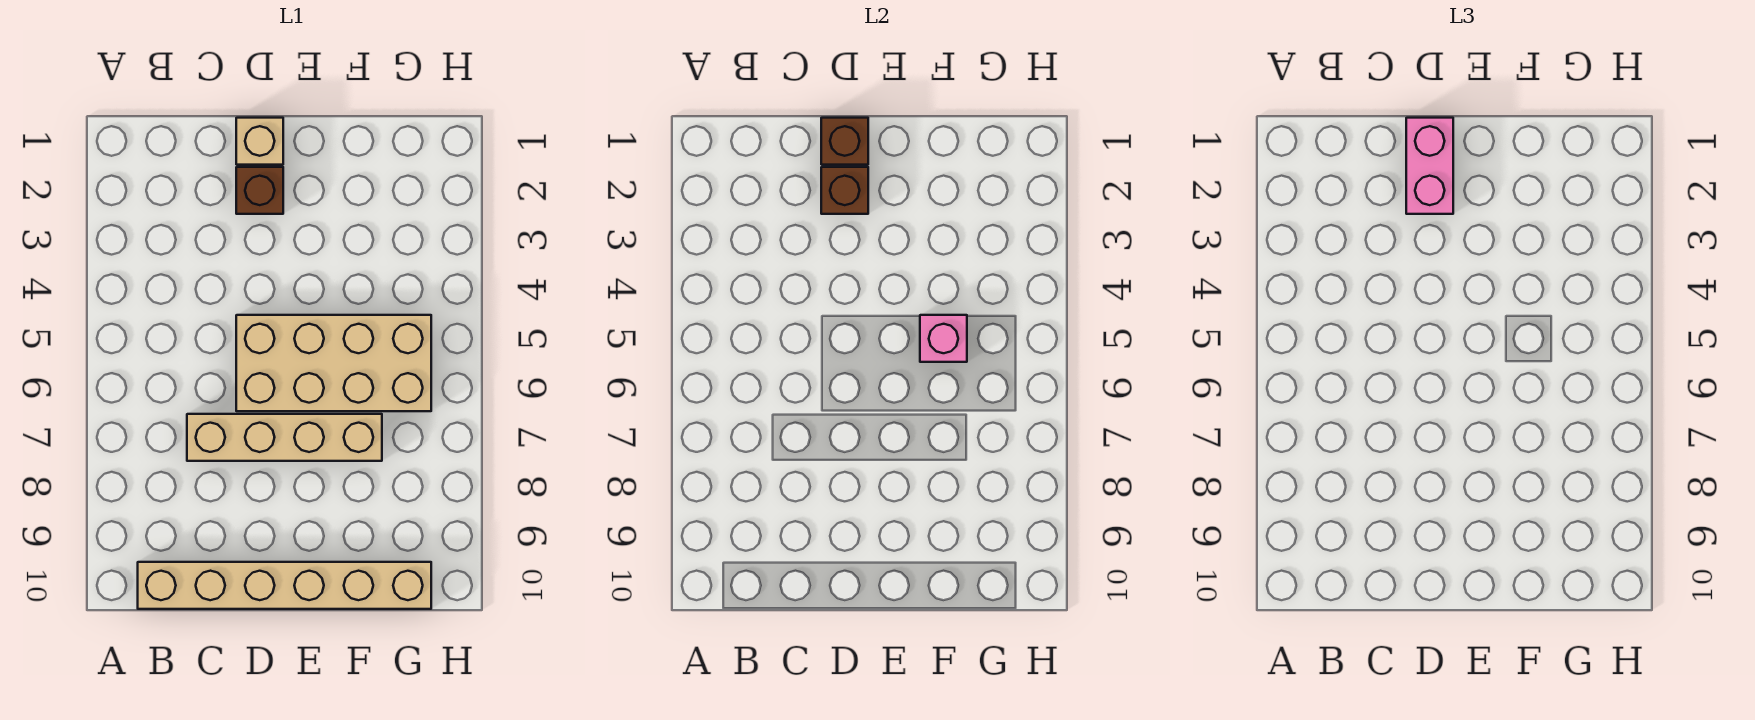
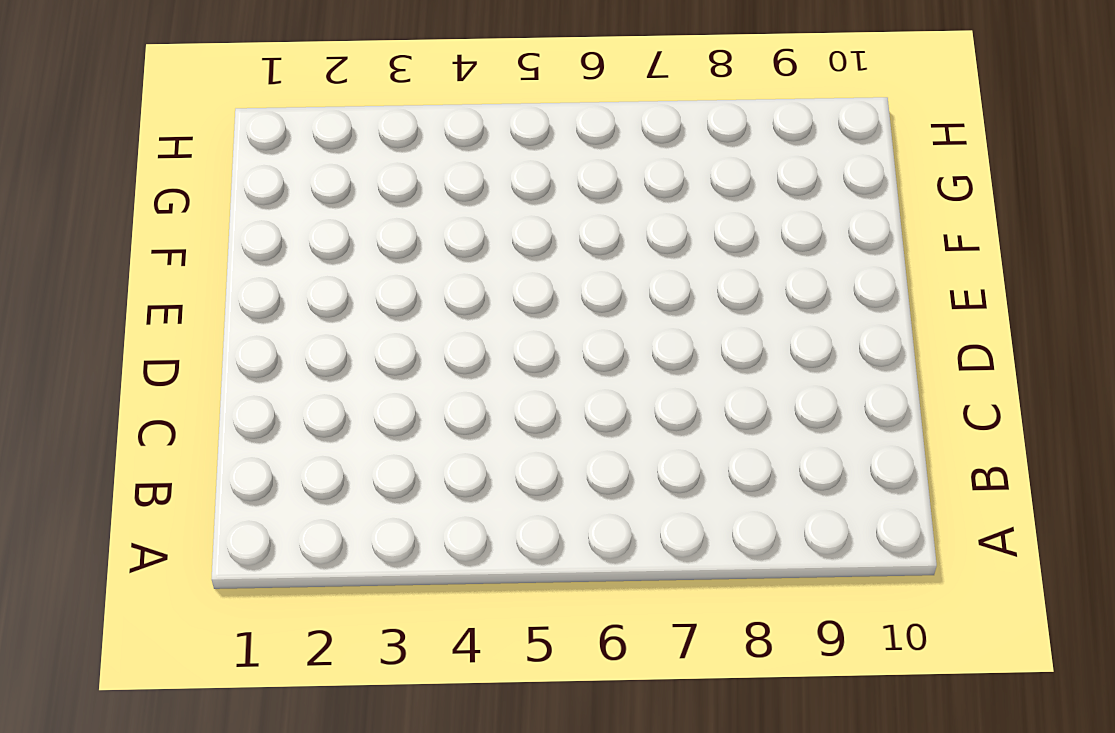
none -> tan brick B10:G10 level 1
none -> tan brick C7:F7 level 1

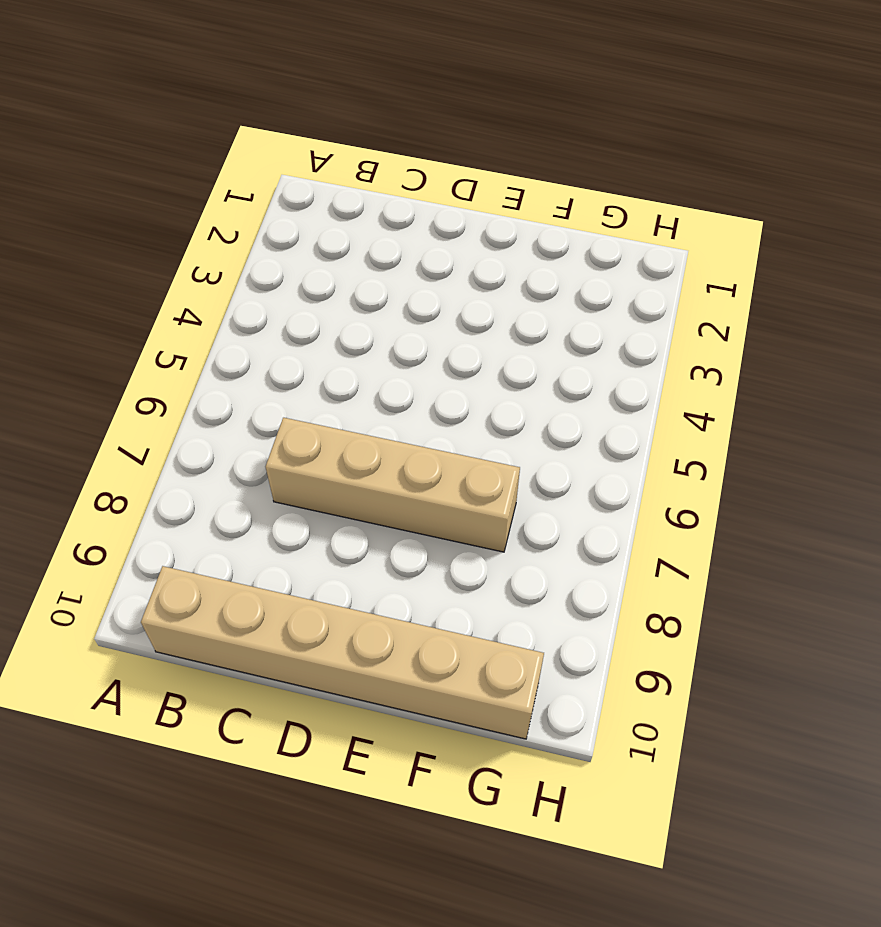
none -> tan brick D1 level 1
none -> brown brick D2 level 1

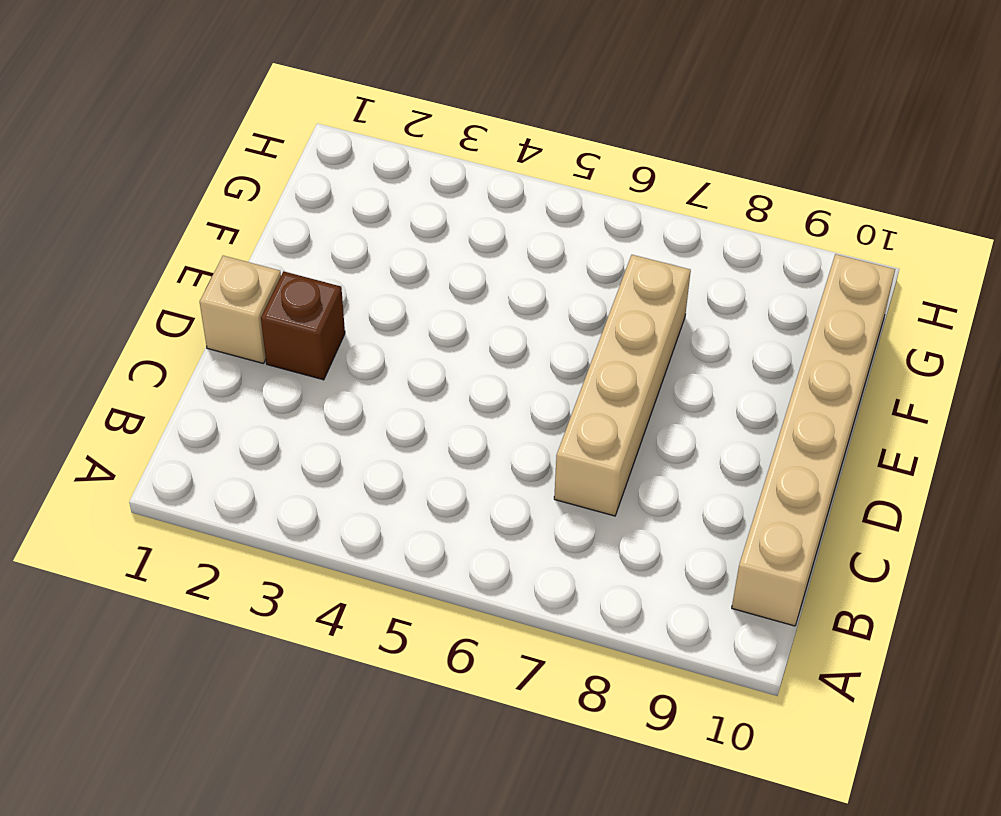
none -> tan brick D5:G6 level 1
none -> brown brick D1 level 2

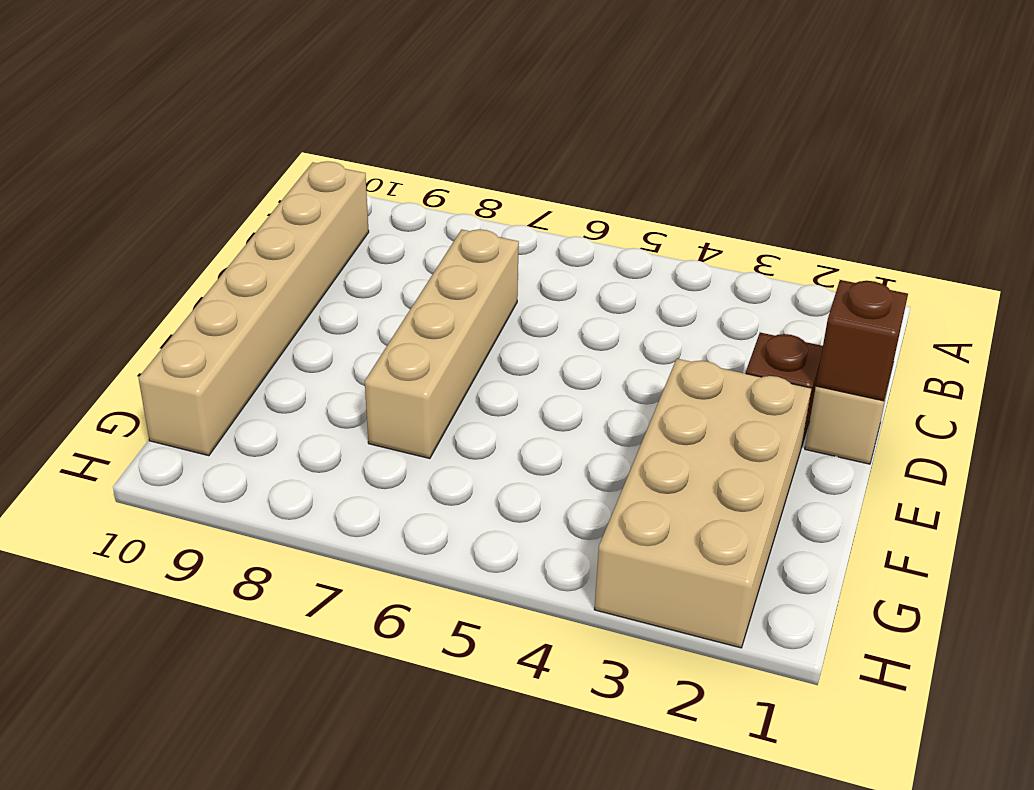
tan brick E2:H3 level 1 -> tan brick D5:G6 level 1
none -> brown brick D2 level 2
none -> pink brick F5 level 2

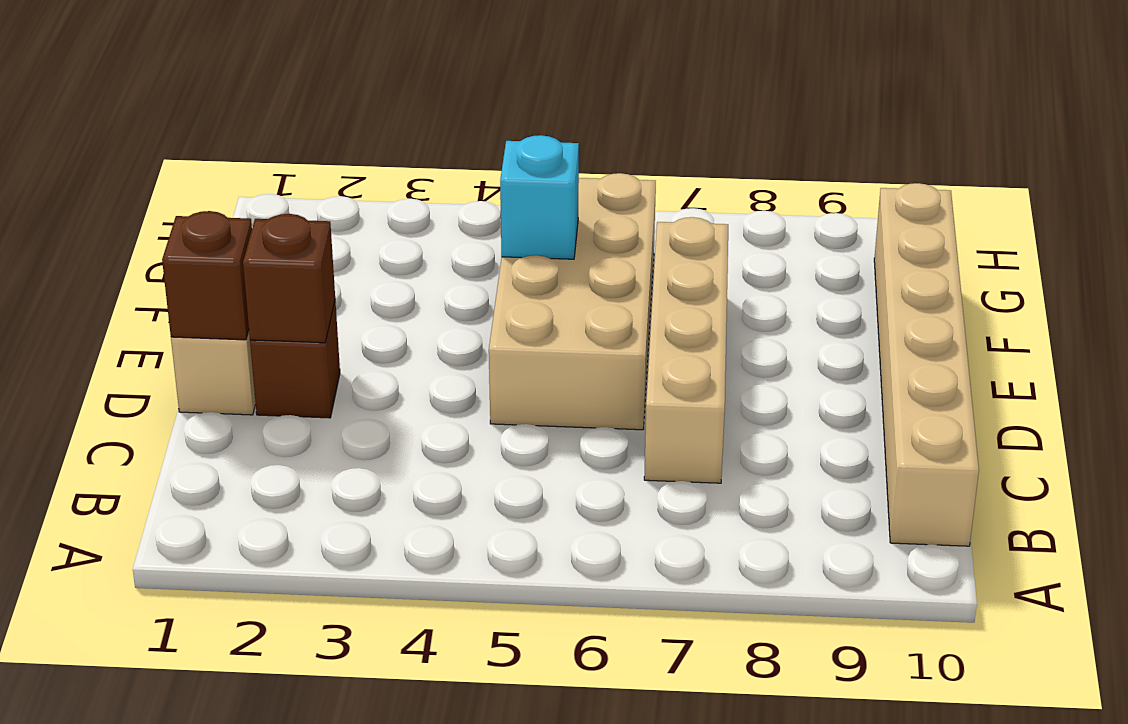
cyan brick F5 level 2 -> pink brick F5 level 2
none -> pink brick D1:D2 level 3

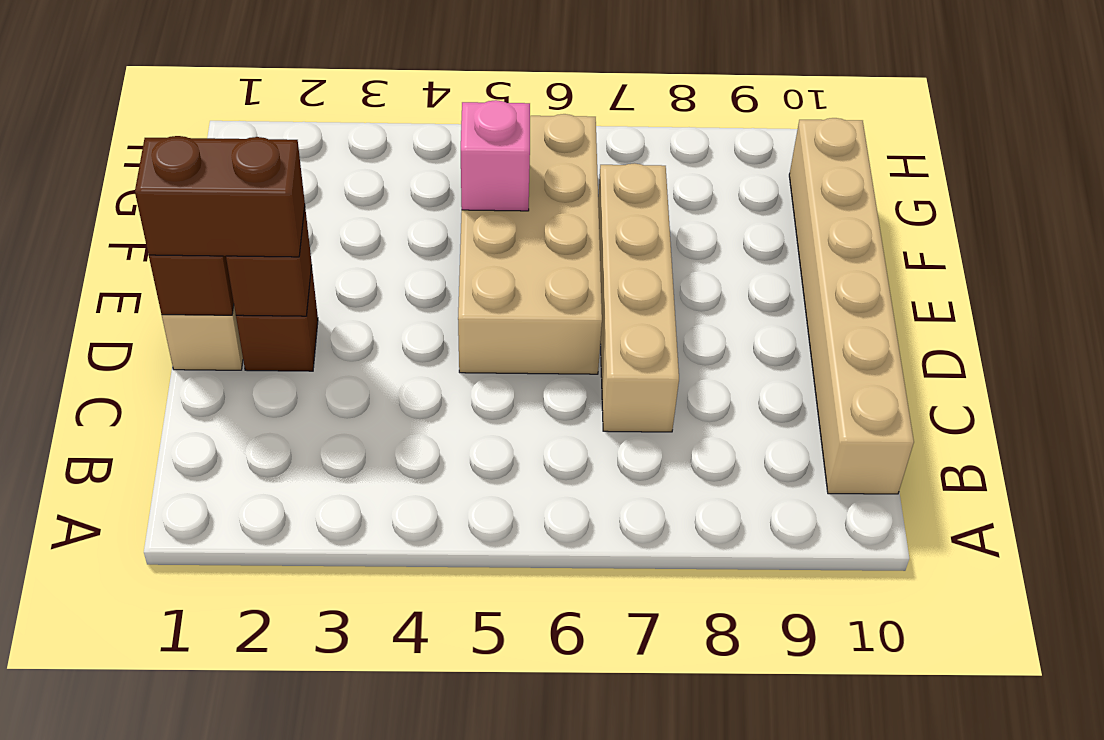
brown brick D1:D2 level 3 -> pink brick D1:D2 level 3

